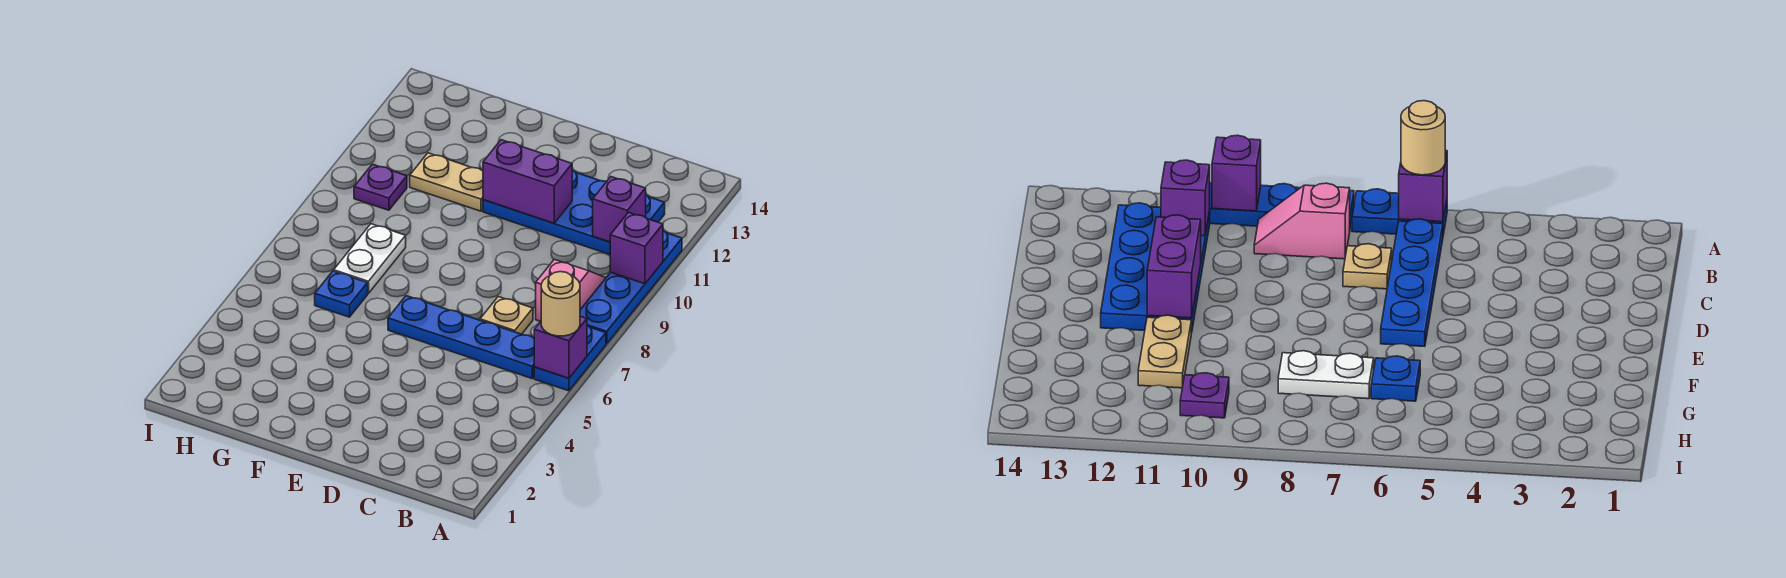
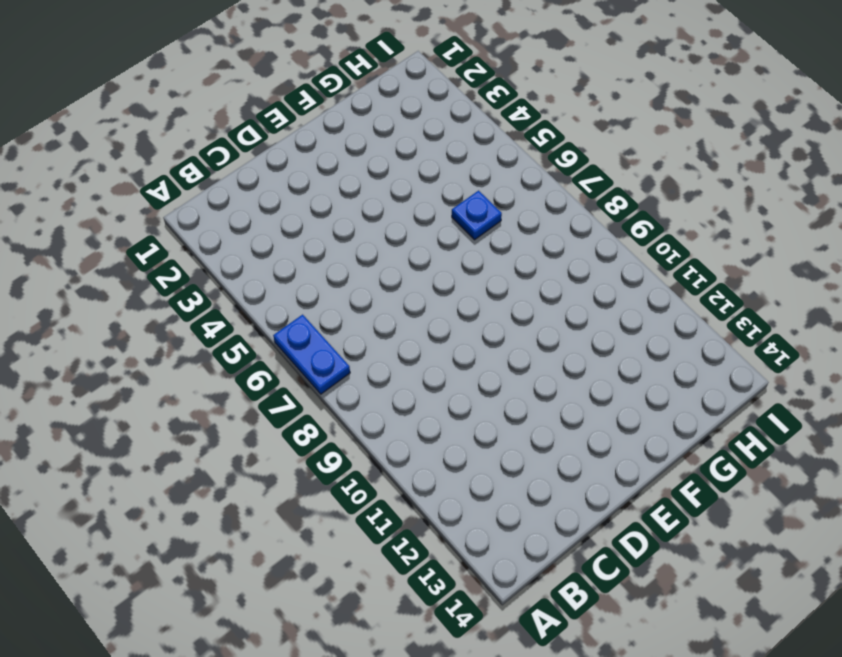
none -> blue plate A8:A11 level 1
none -> blue plate B6:E6 level 1
none -> pink slope B8:B9 level 1 top 8

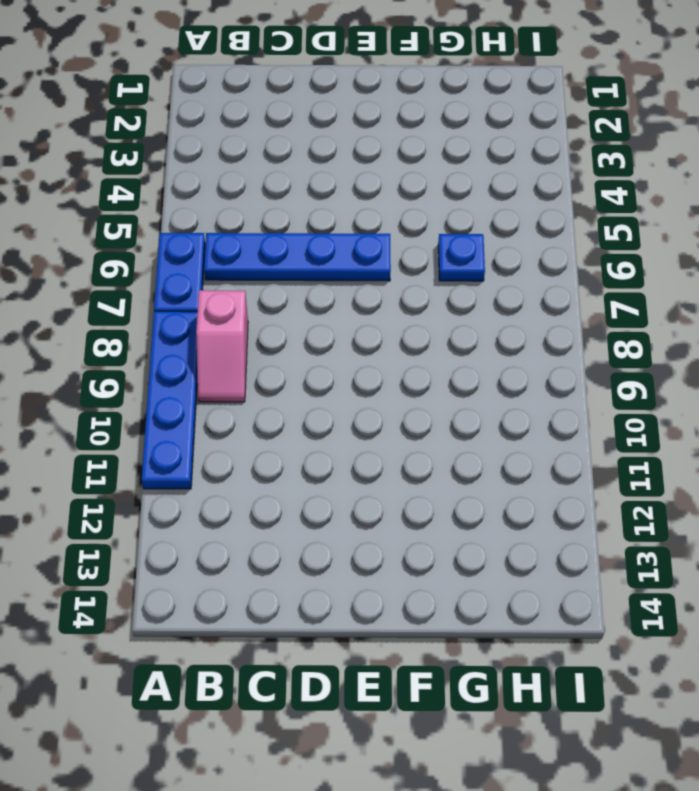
none -> blue plate B11:E12 level 1
none -> tan plate C7 level 1
none -> tan plate F11:G11 level 1

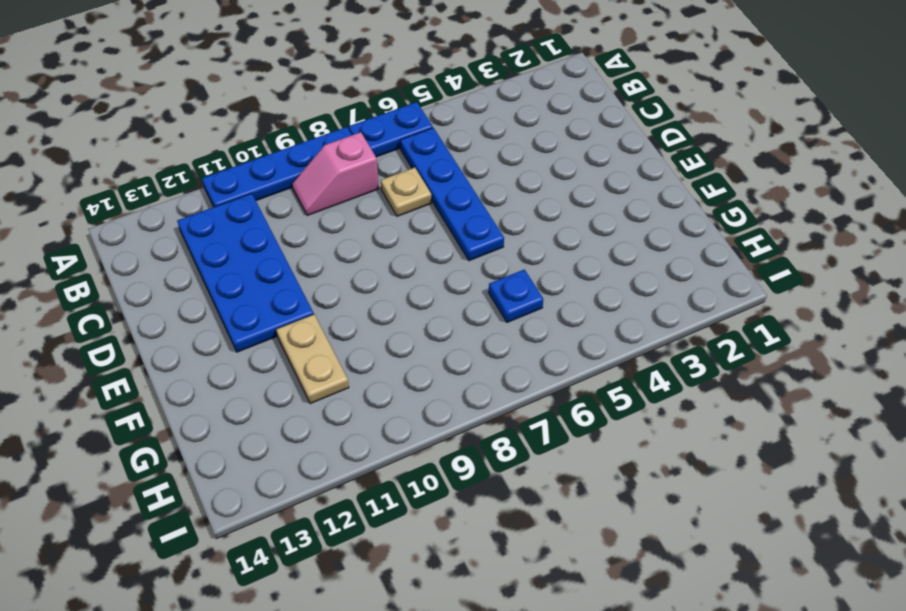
none -> white plate G7:G8 level 1
none -> purple plate H10 level 1
none -> purple brick A6 level 2

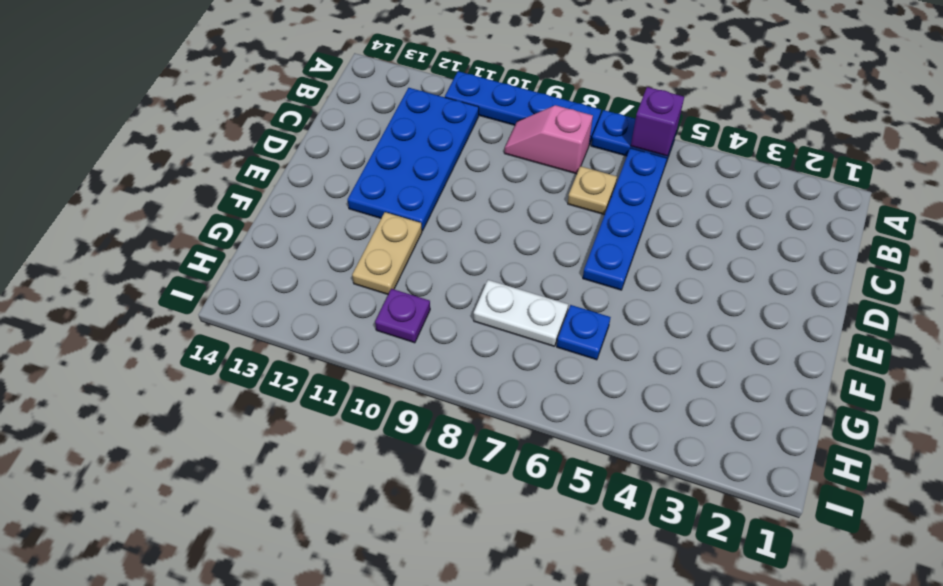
none -> purple brick A10 level 2
none -> purple brick B11 level 2
none -> purple brick D11:E11 level 2

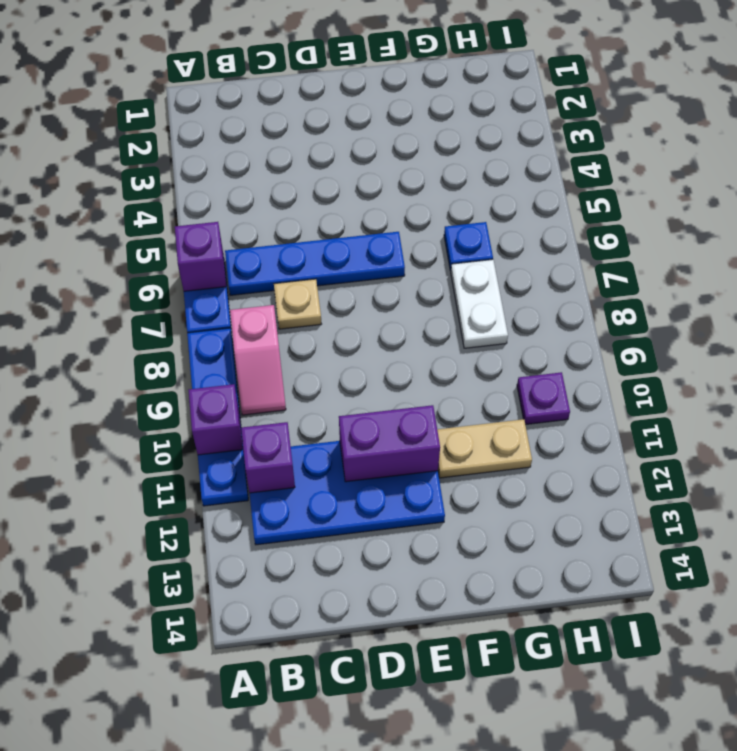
none -> tan round brick A6 level 3

